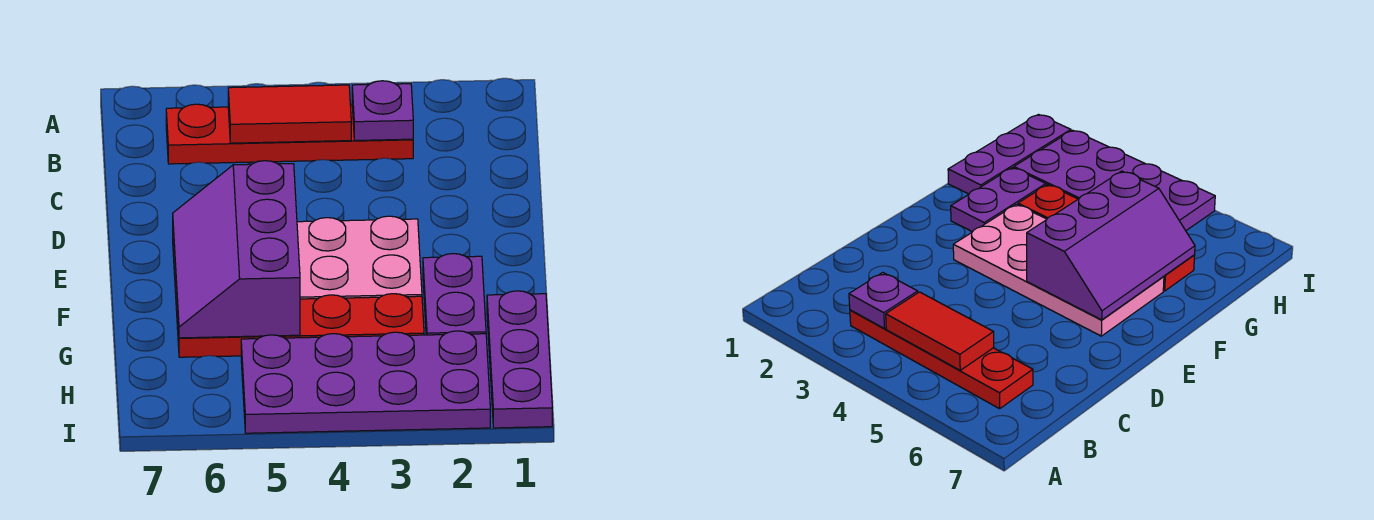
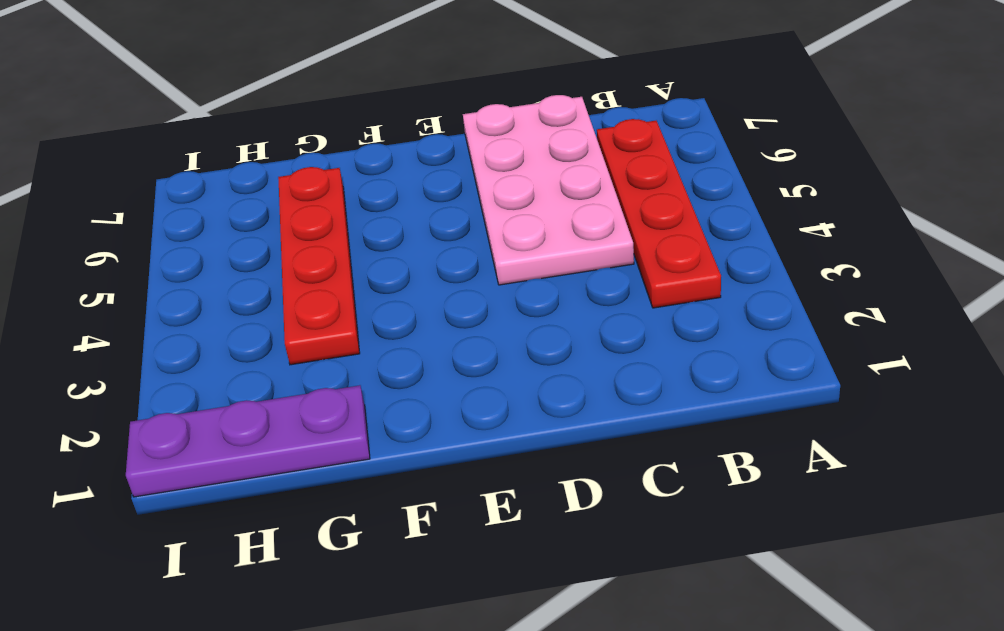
pink plate C4:D7 level 1 -> pink plate E3:F6 level 1
none -> purple plate F2:G2 level 1
none -> purple plate H2:I5 level 1

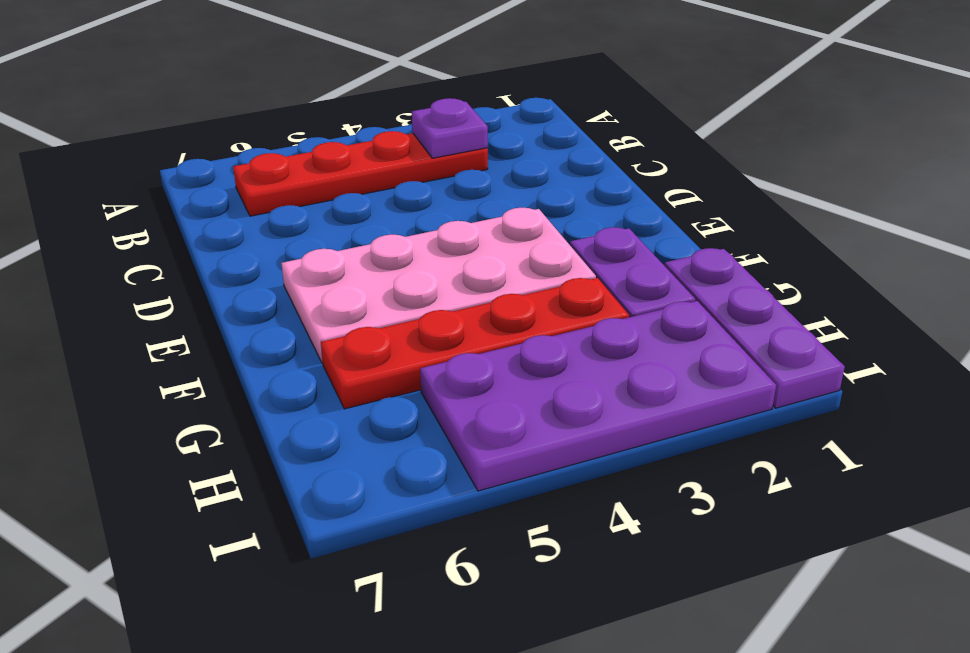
none -> red tile B4:B5 level 2
none -> purple slope E5:G6 level 2 top 5

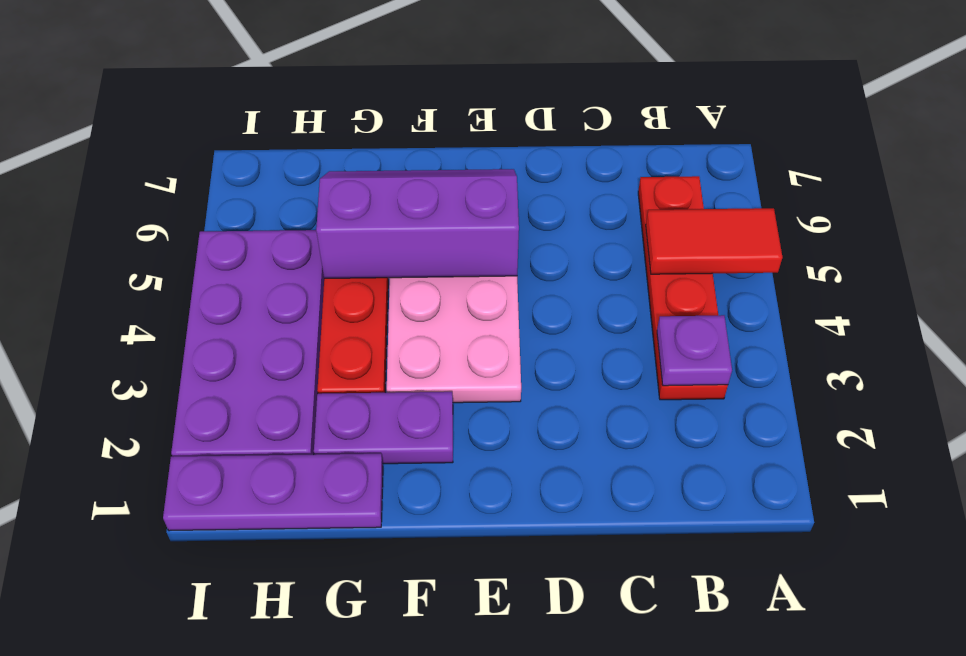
red tile A5:B5 level 2 -> red tile B4:B5 level 2

